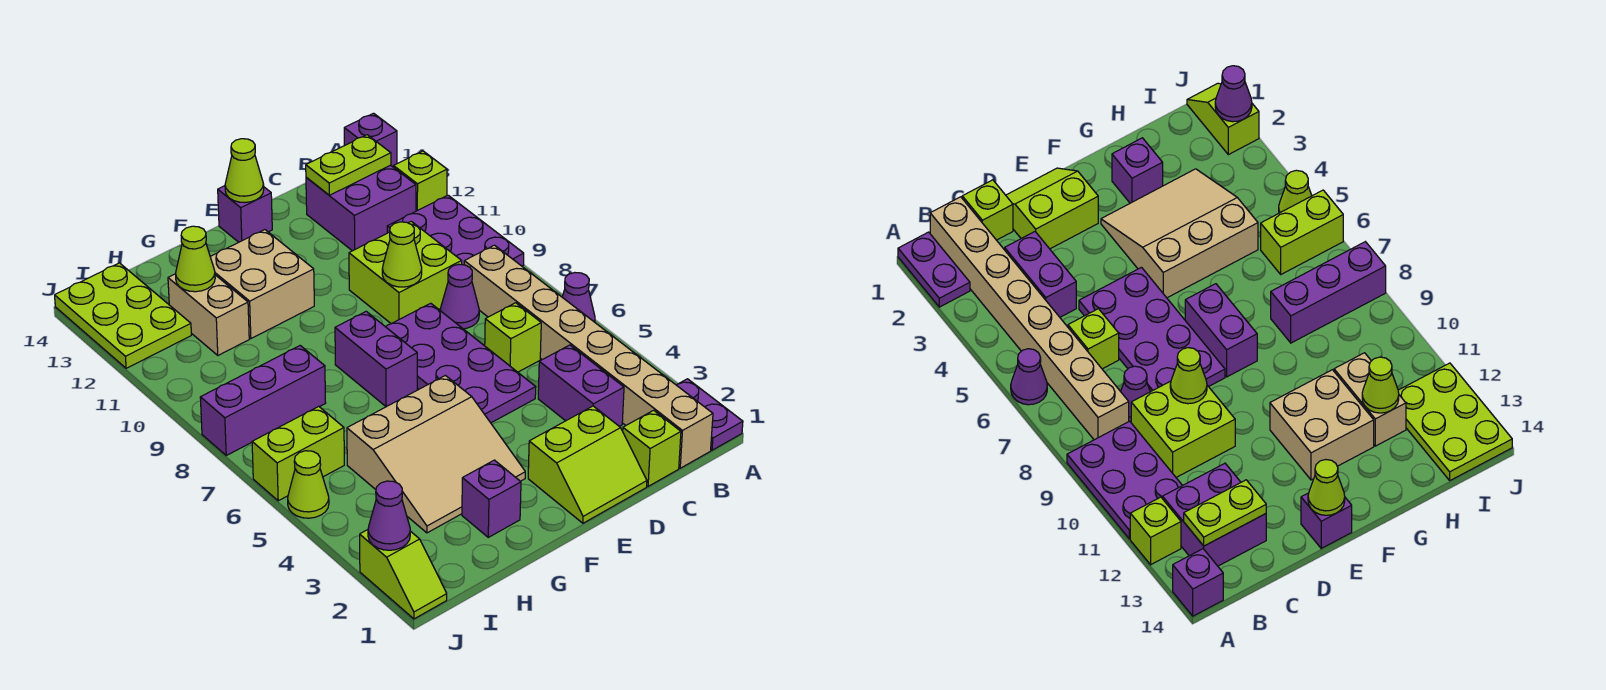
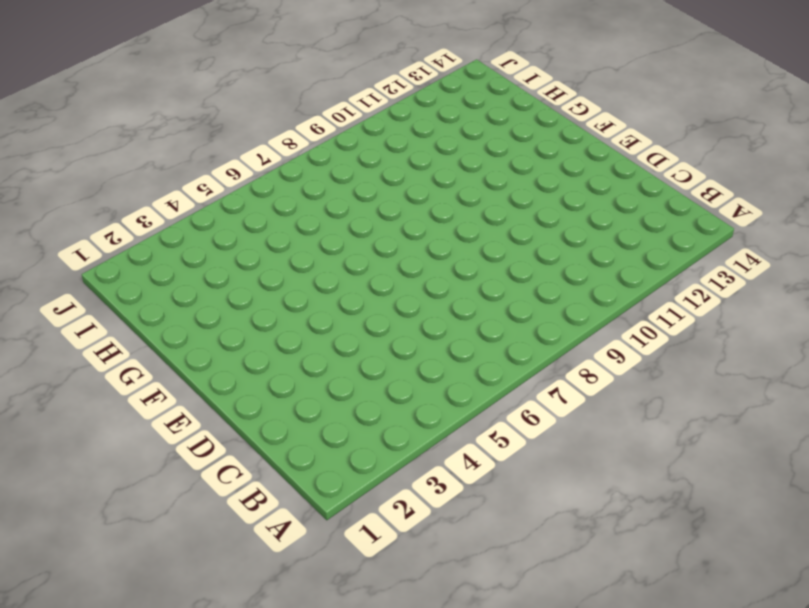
none -> purple plate A1:A2 level 1
none -> purple cone A6 level 1
none -> purple plate A9:B11 level 1
none -> lime brick A12 level 1

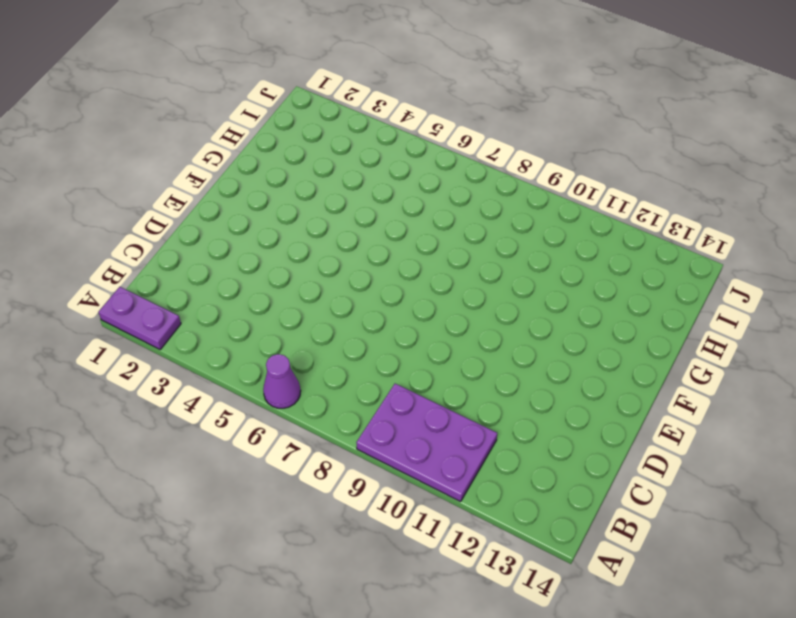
none -> lime brick A12 level 1
none -> purple brick A14 level 1
none -> tan brick B1:B8 level 1
none -> purple brick B12:C13 level 1

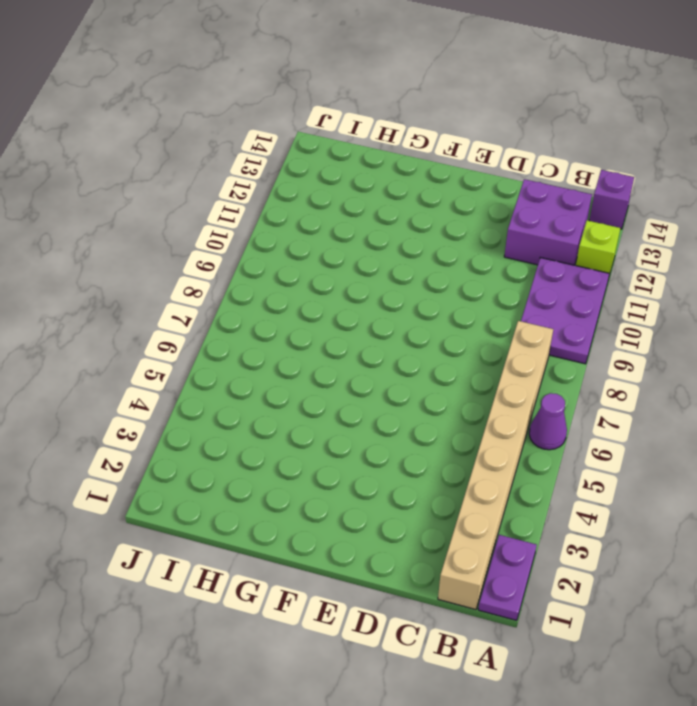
none -> lime brick C1 level 1
none -> purple brick C3:C4 level 1
none -> lime brick C6 level 1
none -> purple cone C8 level 1

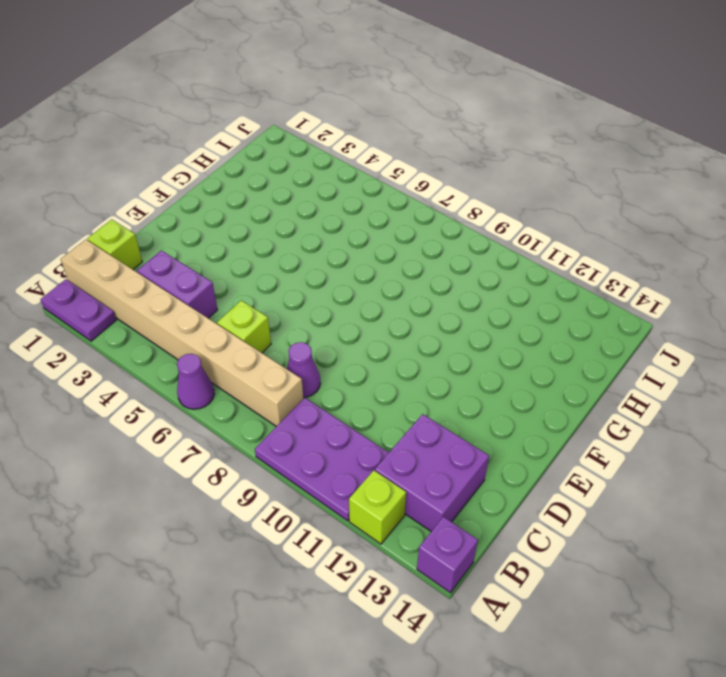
none -> lime brick C9:D10 level 1
none -> lime slope D1:E2 level 1 top 2
none -> purple plate D5:E8 level 1
none -> purple brick E14 level 1

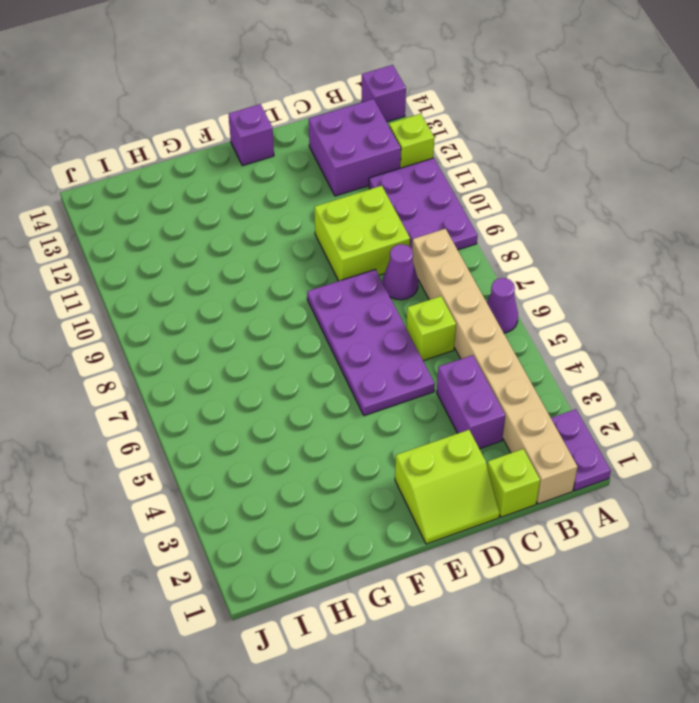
none -> tan slope F3:H5 level 1 top 5
none -> purple brick F7:F8 level 1
none -> tan brick F11:G12 level 1
none -> purple brick G2 level 1

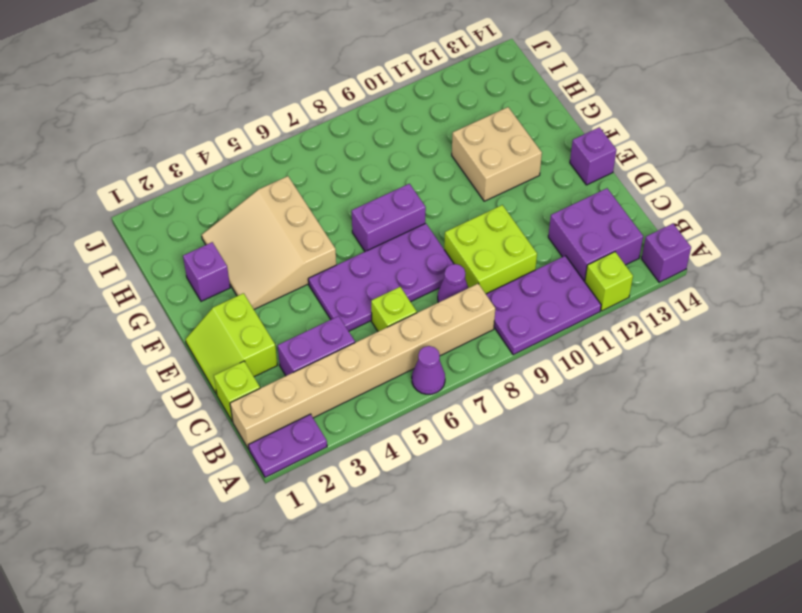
none -> purple brick H8:J8 level 1
none -> tan brick H11:H12 level 1
none -> lime brick I6:J6 level 1
none -> lime plate I12:J14 level 1

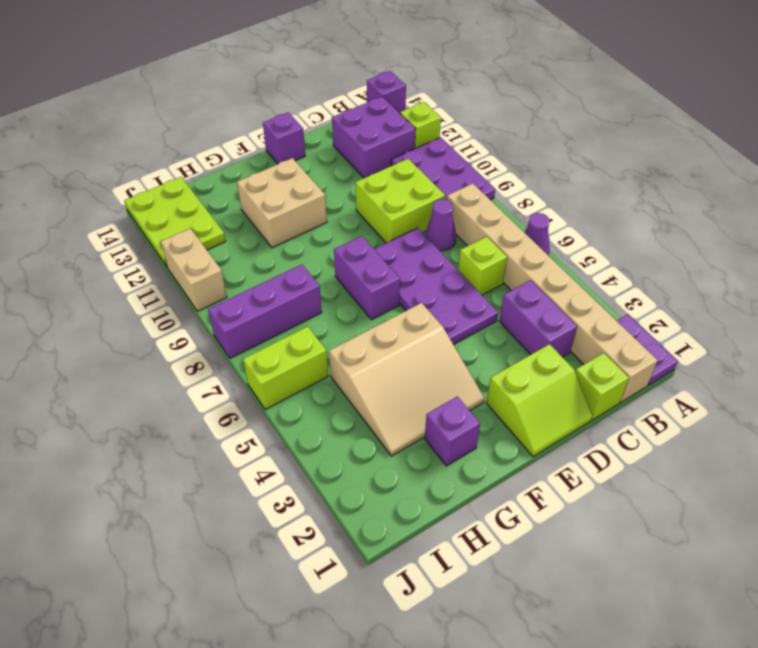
tan brick J10:J11 level 1 -> tan brick H11:H12 level 1
none -> lime slope J1:J2 level 1 top 2
none -> lime cone J5 level 1
none -> lime plate B13:C13 level 2
none -> lime cone D9 level 2

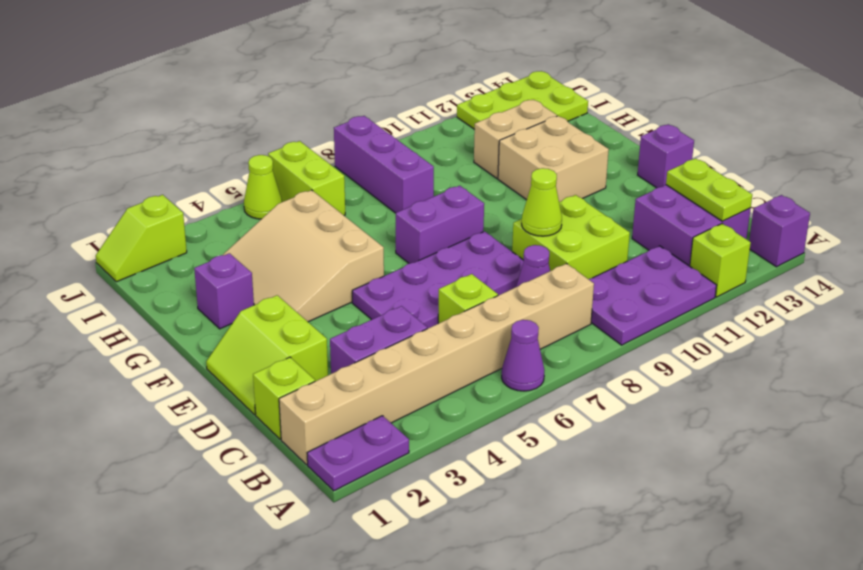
none -> lime cone E14 level 2
none -> lime cone H12 level 2
none -> purple cone J2 level 2

